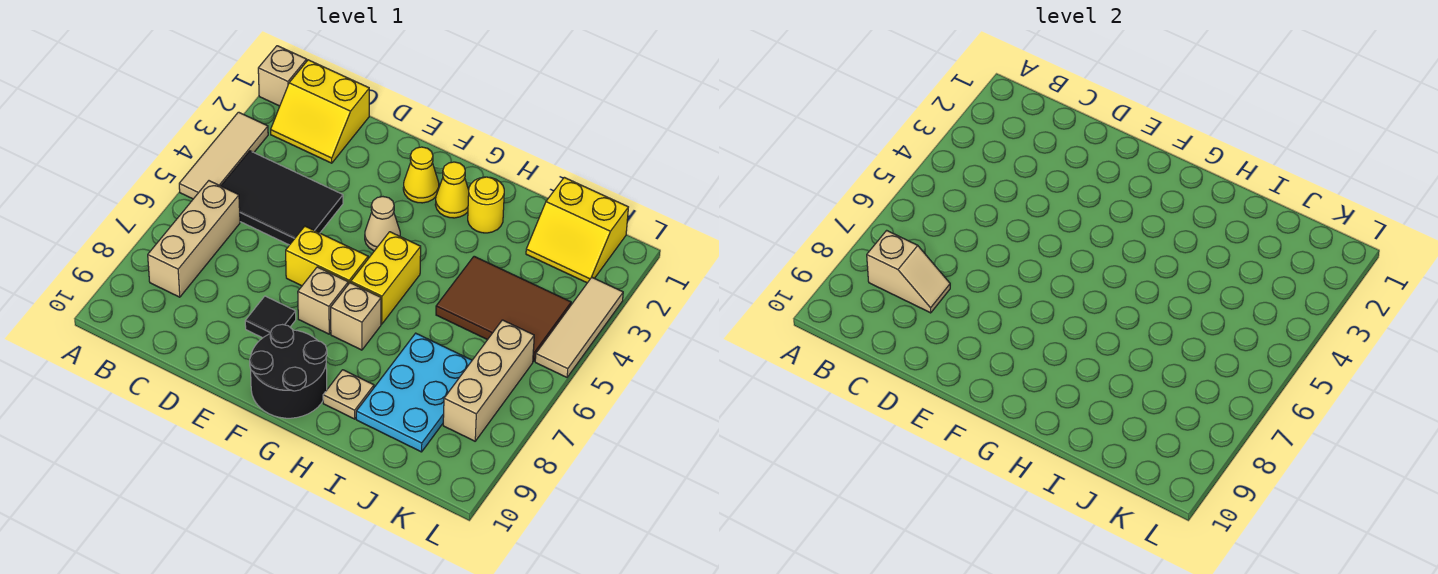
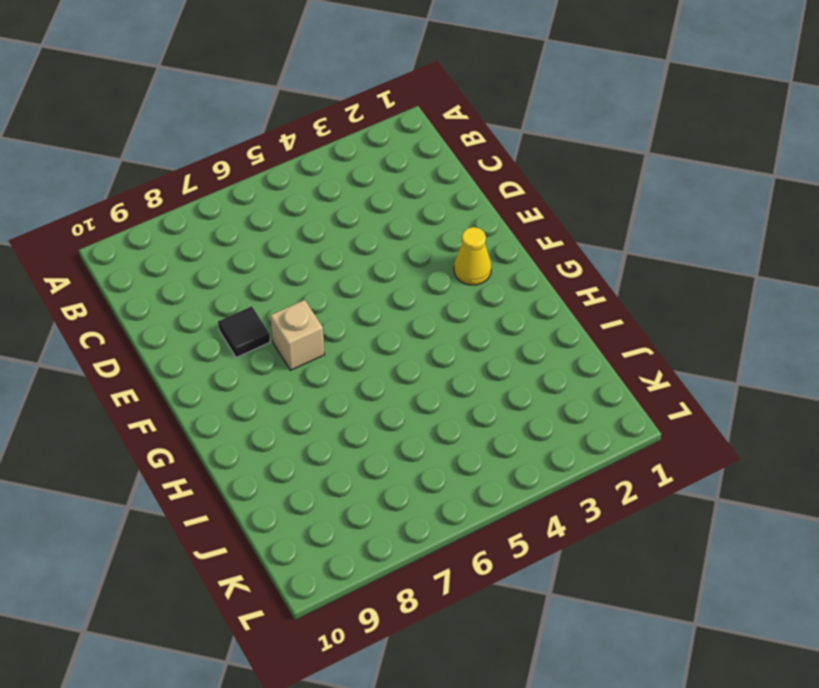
none -> tan brick A1 level 1
none -> tan tile A3:A5 level 1
none -> yellow slope B1:C2 level 1 top 1

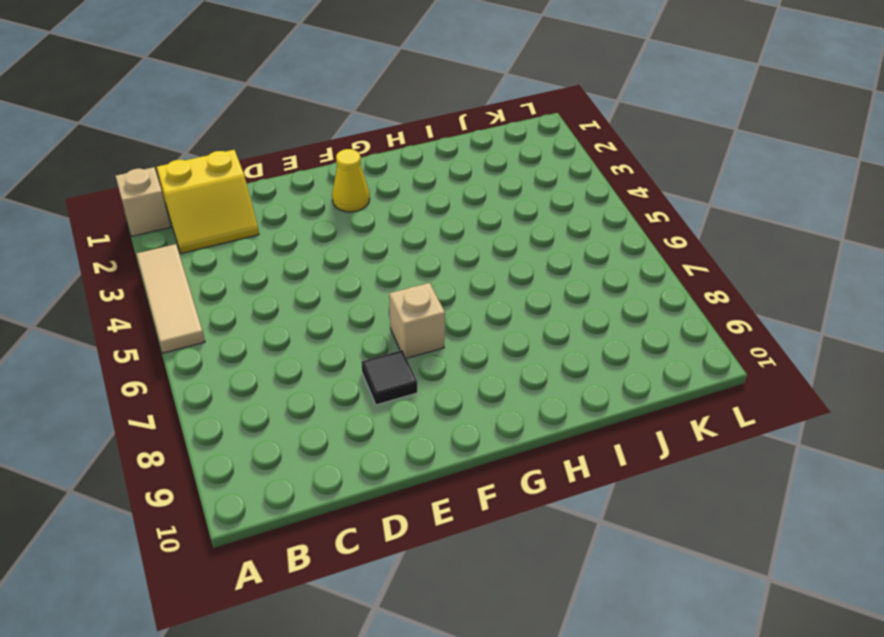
none -> black tile B4:D5 level 1
none -> tan brick B6:B8 level 1
none -> yellow brick E6:F6 level 1

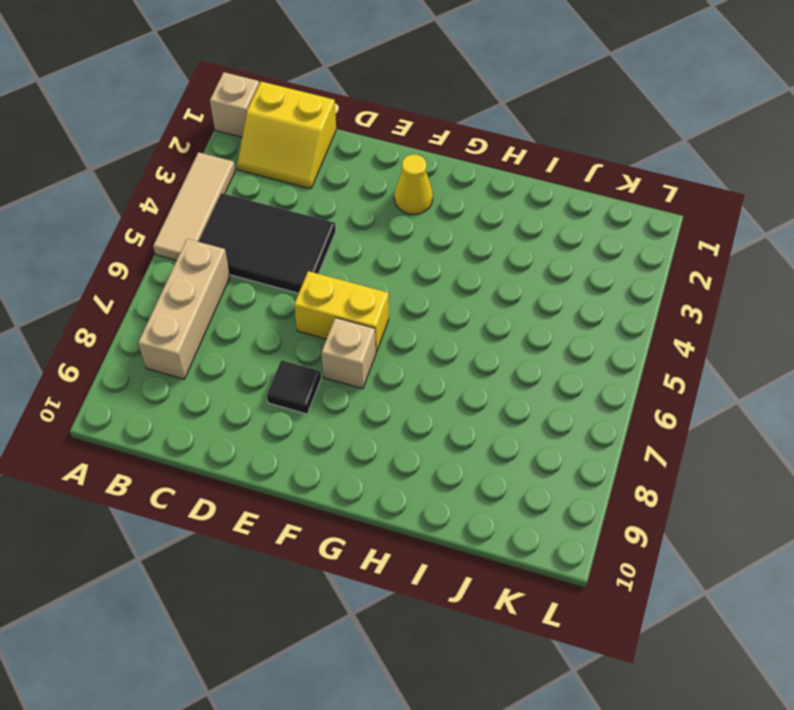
none -> tan cone F4 level 1
none -> black round brick F9:G10 level 1
none -> yellow cone G2 level 1

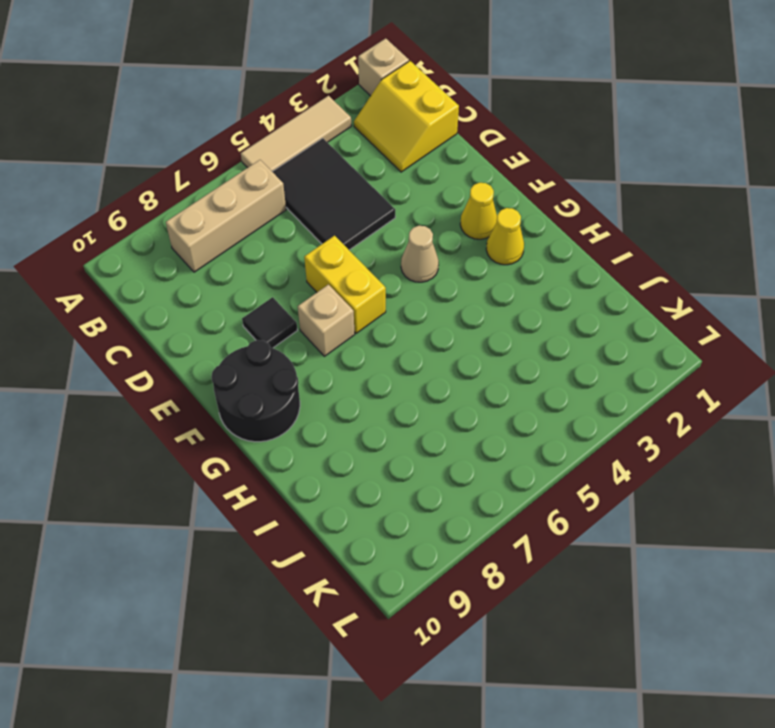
none -> yellow brick G5:G6 level 1
none -> tan brick G7 level 1
none -> yellow round brick H2 level 1

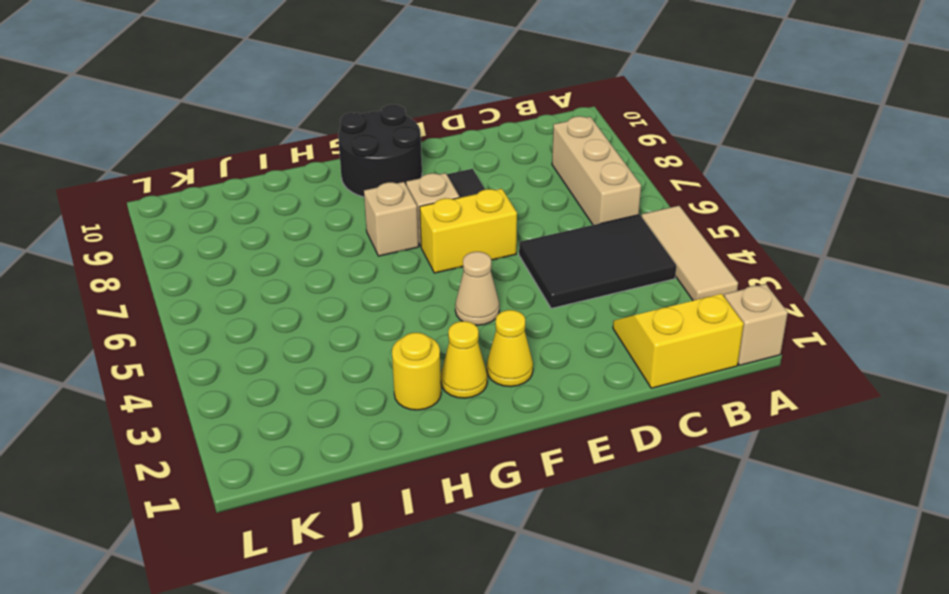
none -> yellow brick G5:G6 level 1
none -> tan plate H9 level 1
none -> brown tile I4:K5 level 1

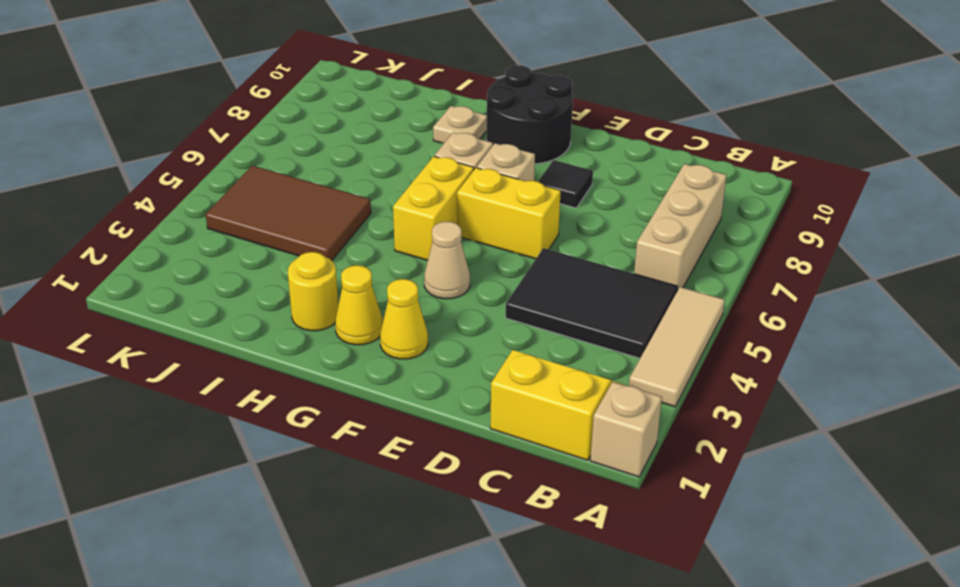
none -> cyan plate I7:J9 level 1
none -> yellow slope J1:K2 level 1 top 1
none -> tan brick K6:K8 level 1

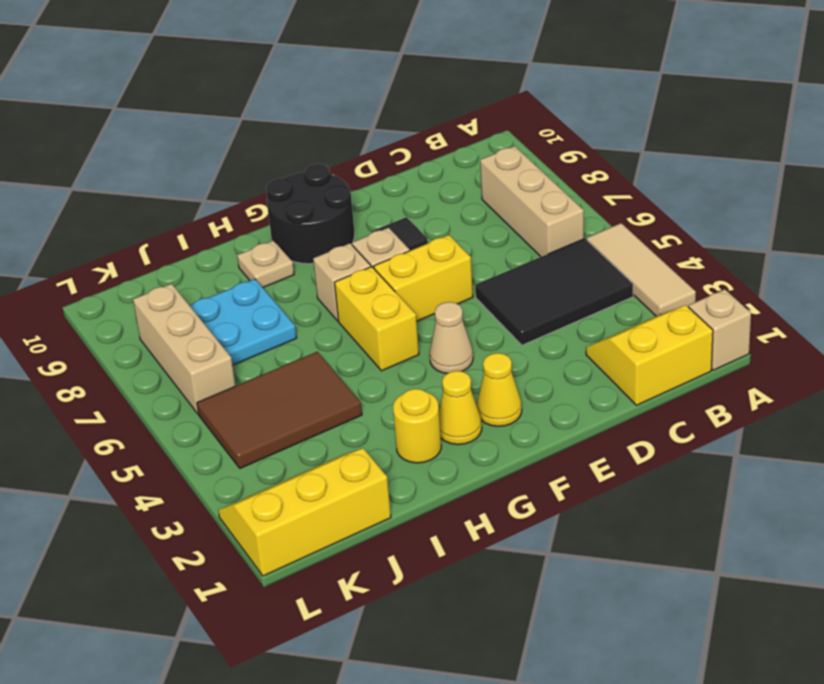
cyan plate I7:J8 level 1 -> cyan plate I7:J9 level 1
yellow slope J1:L2 level 1 top 1 -> yellow slope J1:K2 level 1 top 1
none -> tan tile L3:L5 level 1
none -> tan slope B8:C8 level 2 top B

